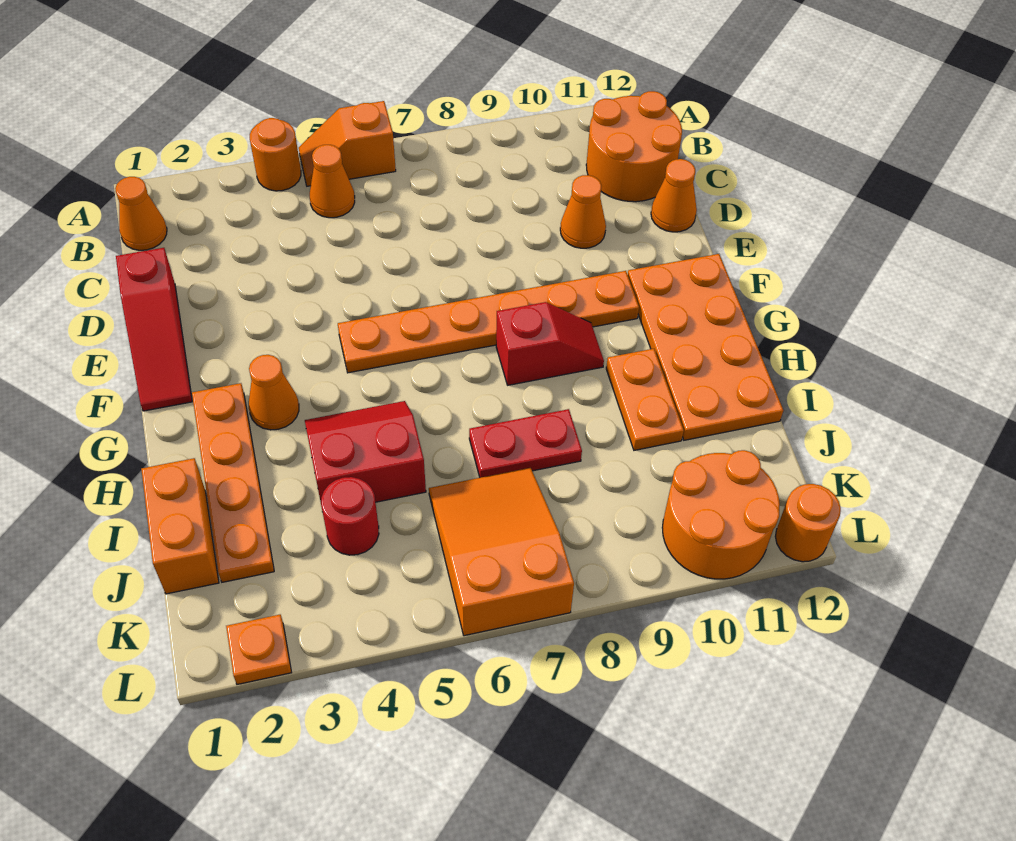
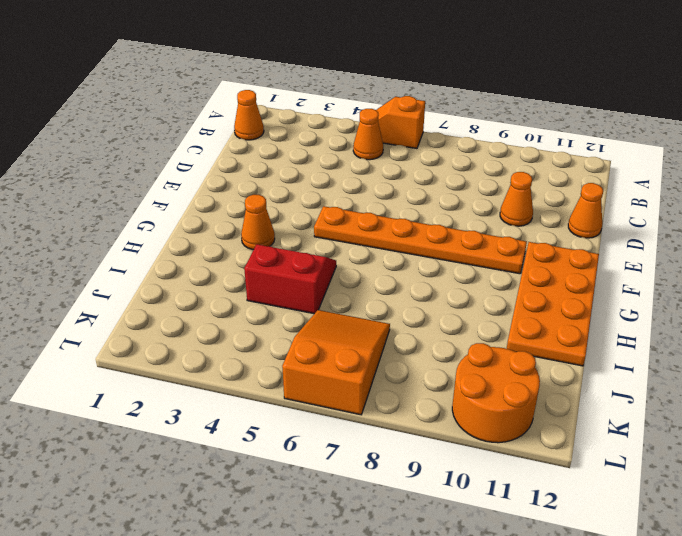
none -> orange round brick A4 level 1
none -> orange round brick B11:C12 level 1
none -> red slope D1:F1 level 1 top D

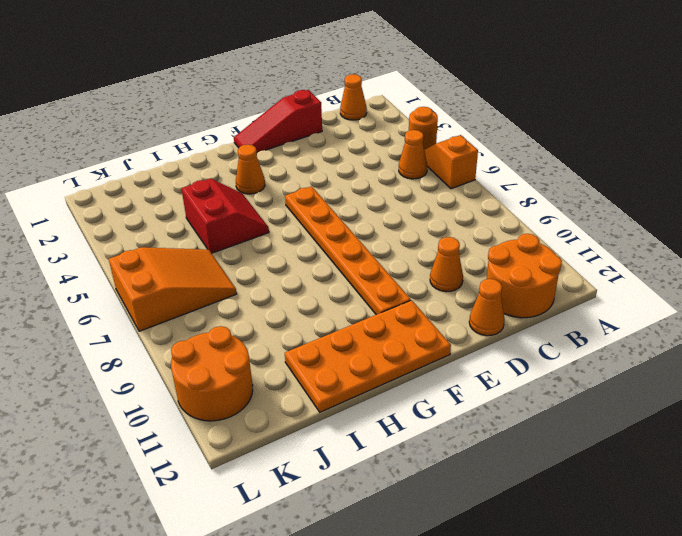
none -> orange plate G2:J2 level 1
none -> red slope G8:G9 level 1 top 8
none -> orange plate H10:I10 level 1

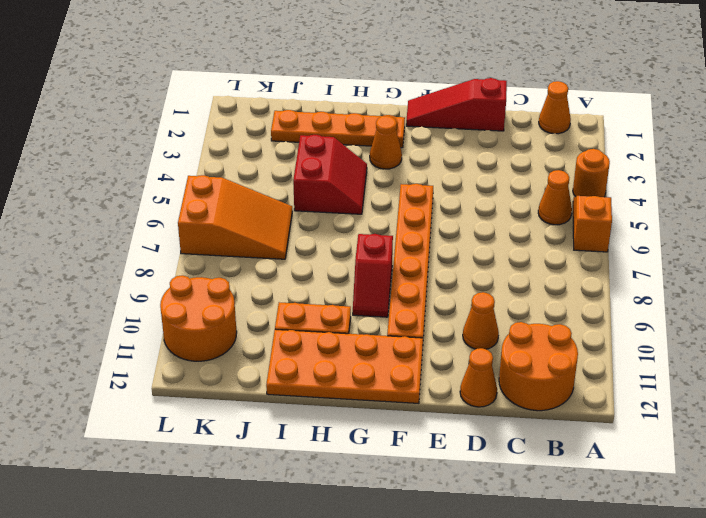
none -> orange brick I1:J1 level 1
none -> red plate I7:I8 level 1
none -> red round brick J4 level 1

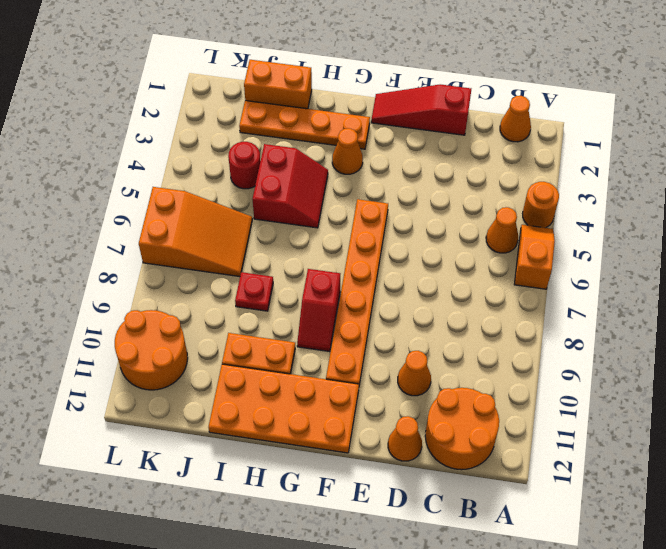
red plate I8 level 1 -> red plate I7:I8 level 1
none -> orange plate L2 level 1
none -> orange round brick L12 level 1

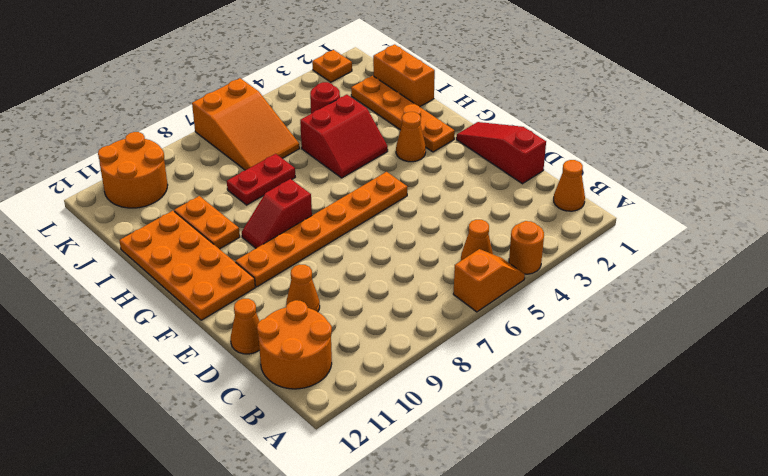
none -> orange round brick L12 level 1

